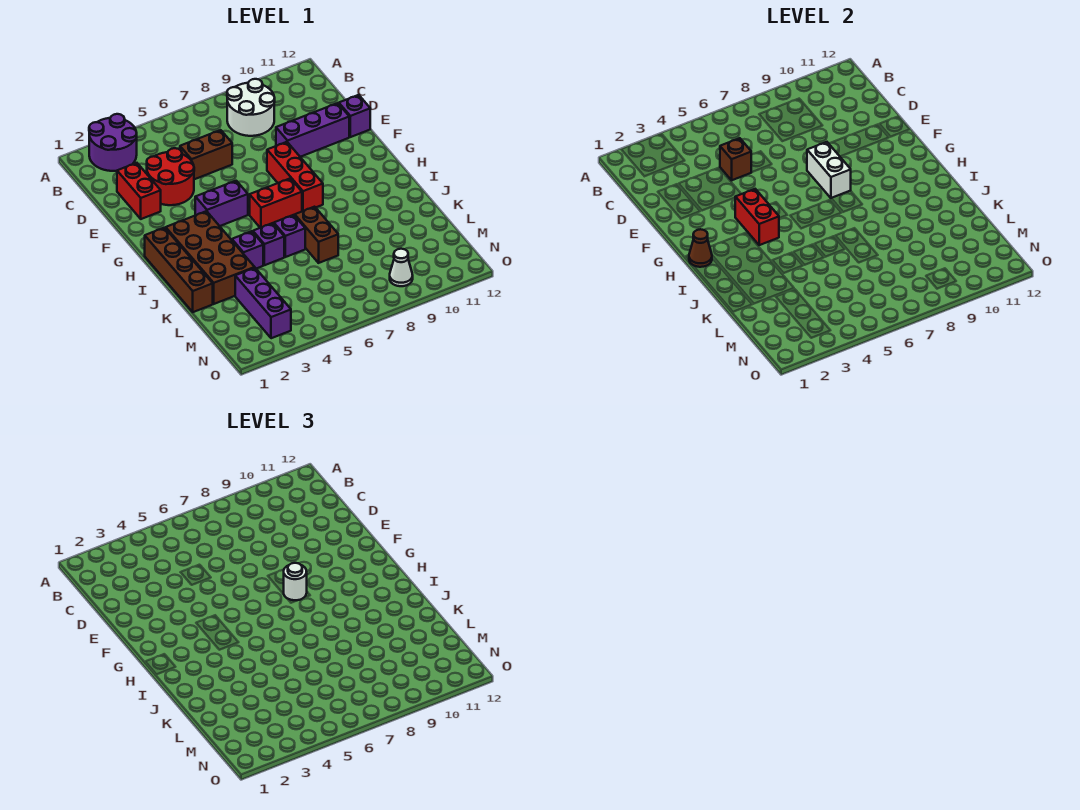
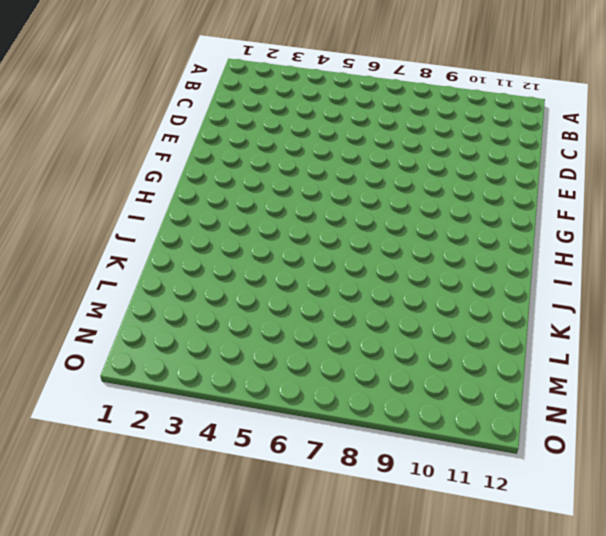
none -> purple round brick A2:B3 level 1
none -> white round brick B8:C9 level 1
none -> red brick D2:E2 level 1

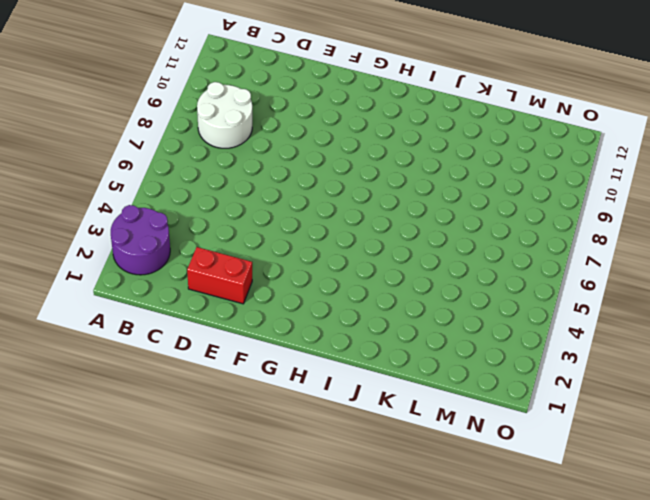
none -> red round brick D3:E4 level 1
none -> brown brick D5:D6 level 1
none -> purple brick E9:E11 level 1

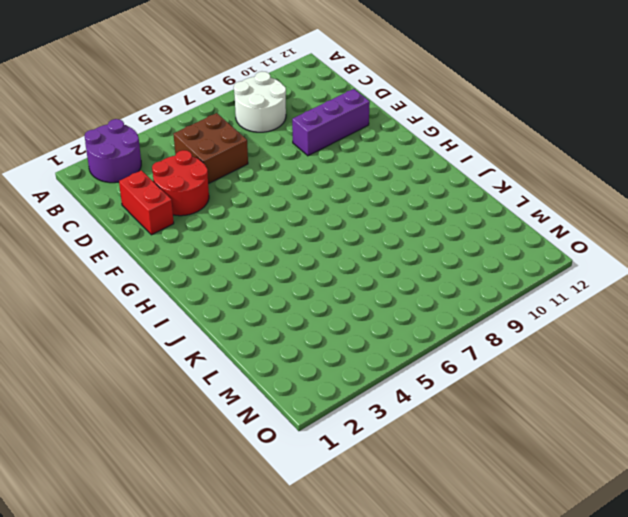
brown brick C5:D6 level 1 -> brown brick D5:D6 level 1
none -> purple brick E12 level 1
none -> red brick F8:H8 level 1
none -> purple brick G4:G5 level 1

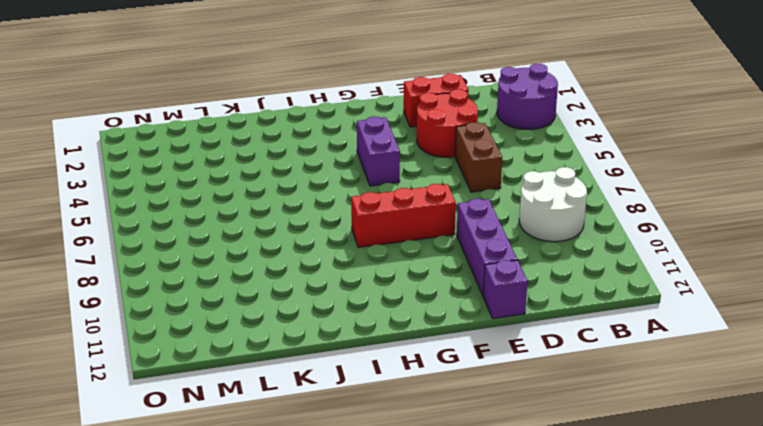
none -> brown brick H1:K1 level 1
none -> brown brick H2:K3 level 1
none -> red brick H6:H7 level 1

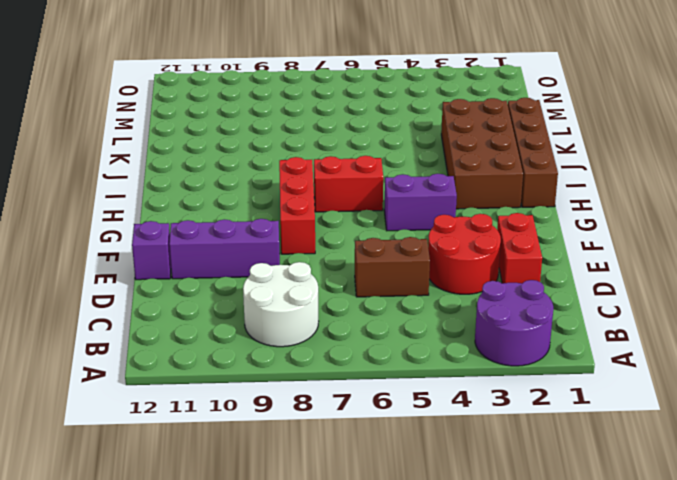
none -> purple brick J4 level 1
none -> purple brick J5 level 1
none -> purple brick J6 level 1

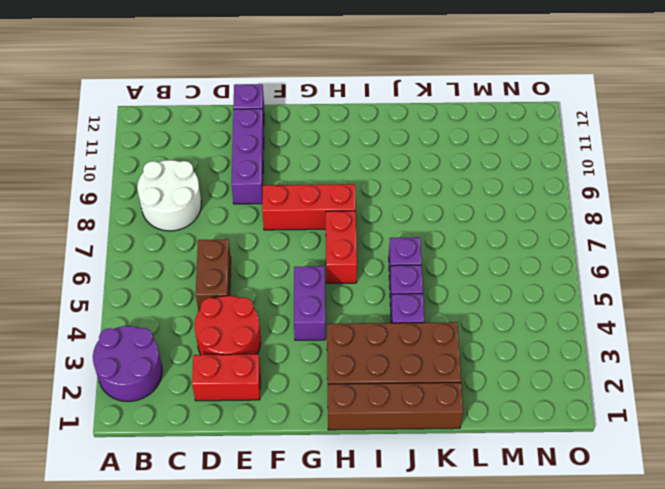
none -> brown brick J7:K7 level 1
none -> purple brick L3:N3 level 1
none -> white cone N9 level 1

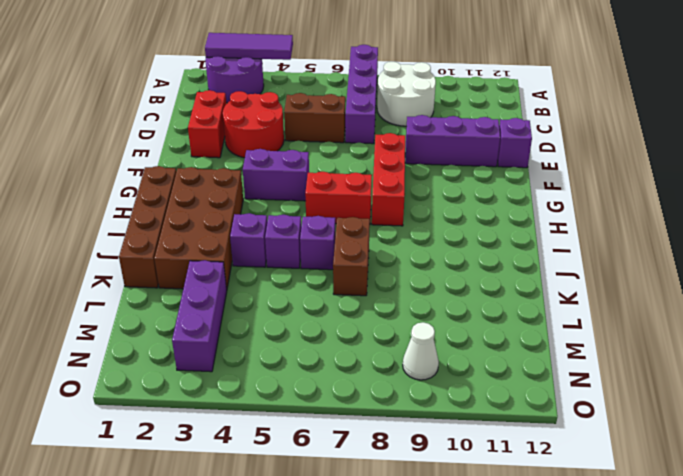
purple tile A2:A4 level 2 -> none
purple brick A7:D7 level 1 -> none
none -> brown brick D5 level 2
none -> white brick F8:G8 level 2
none -> red brick G4:H4 level 2

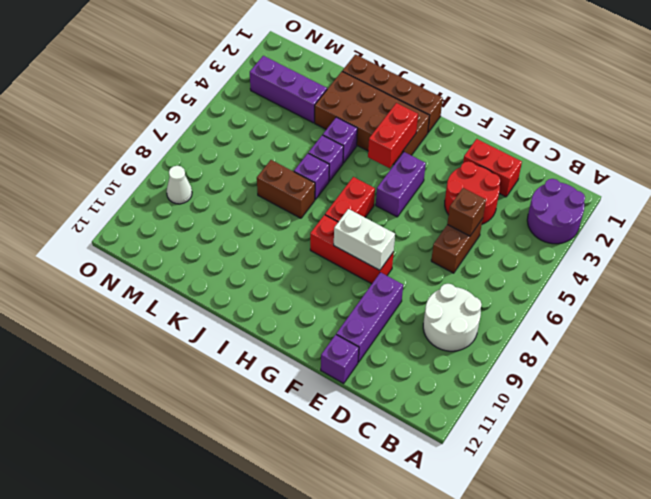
red brick H3:H4 level 2 -> red brick G4:H4 level 2
none -> brown cone H1 level 2
none -> white round brick G8 level 3

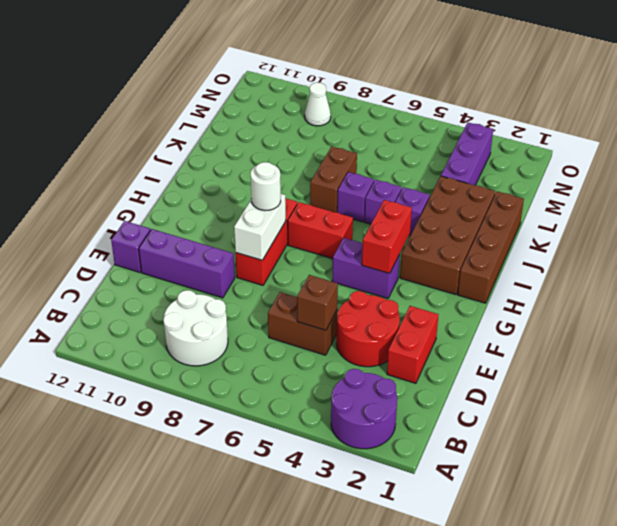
none -> brown cone H1 level 2

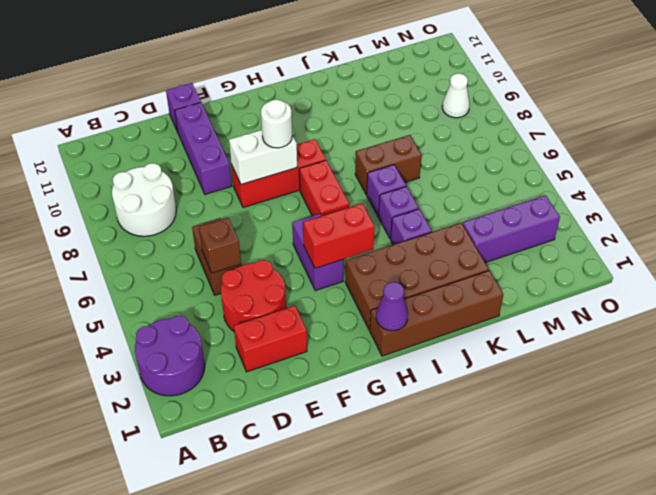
purple cone H1 level 2 -> brown cone H1 level 2

